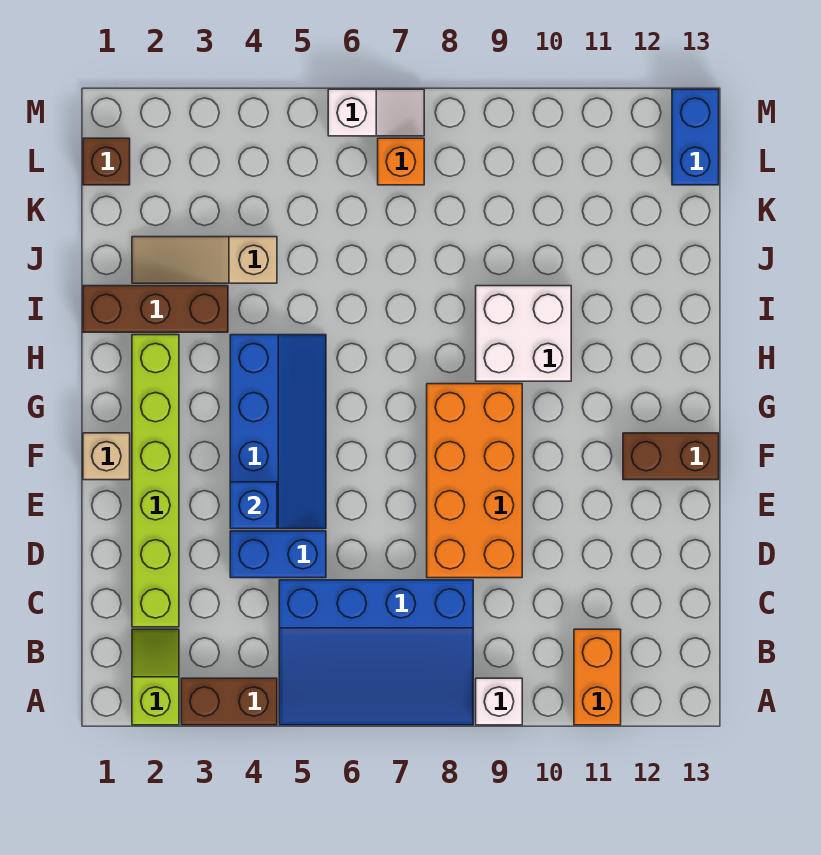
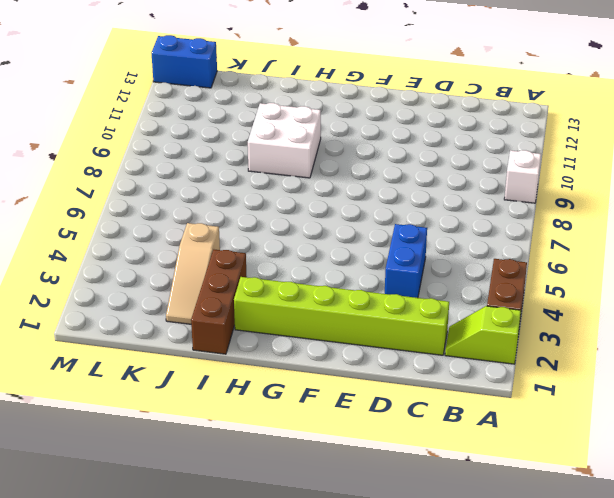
none -> blue slope A5:C8 level 1 top C
none -> orange brick A11:B11 level 1
none -> orange brick D8:G9 level 1

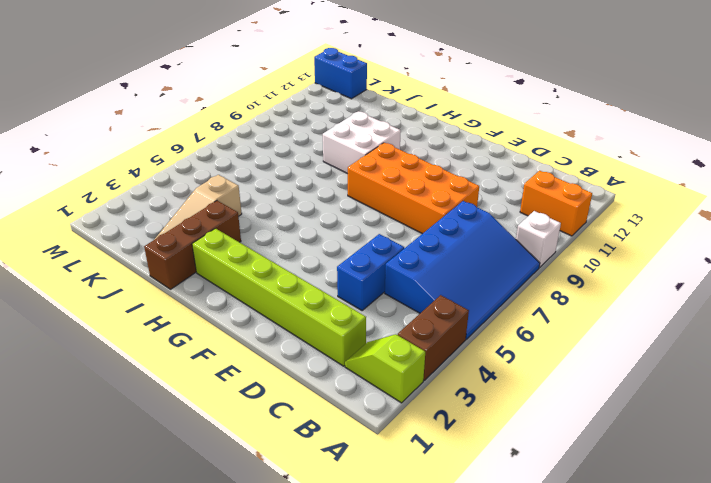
none -> blue slope E4:H5 level 1 top 4
none -> tan brick F1 level 1
none -> brown brick F12:F13 level 1

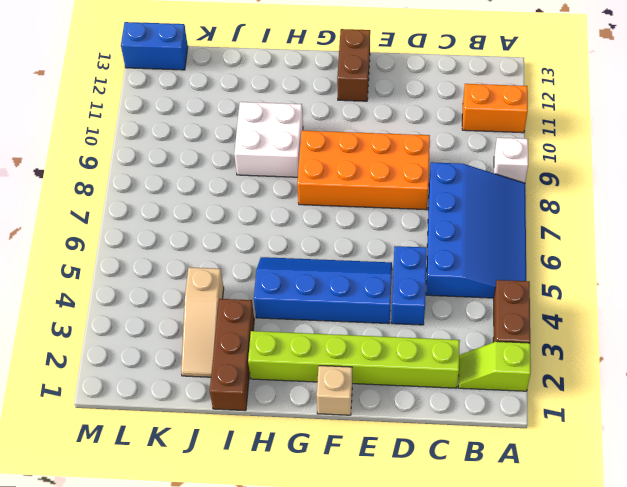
none -> brown brick L1 level 1
none -> orange brick L7 level 1
none -> white slope M6:M7 level 1 top 6

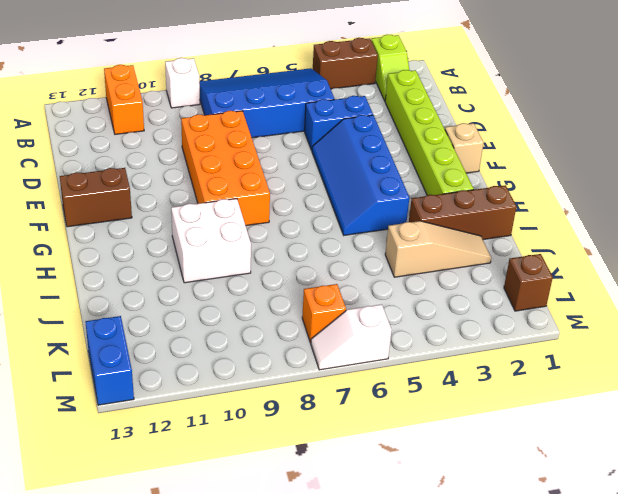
none -> blue brick E4 level 2

